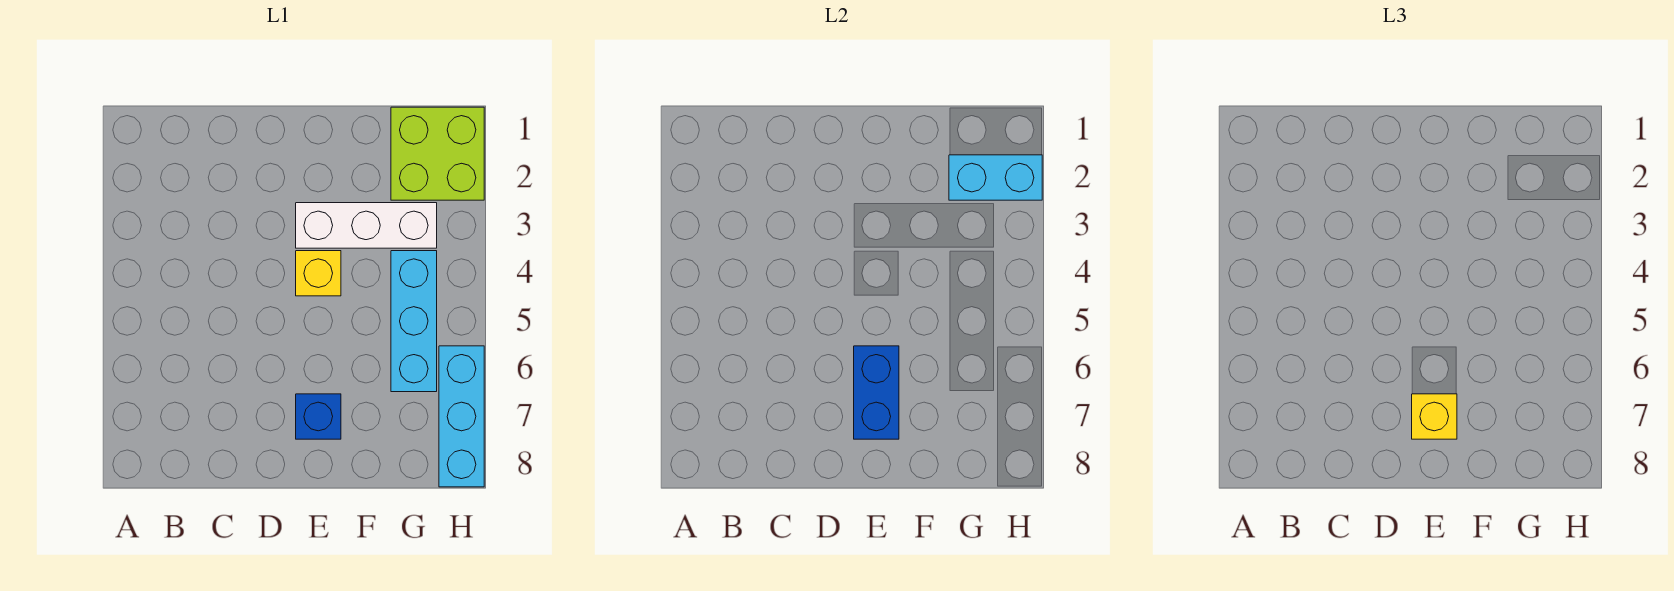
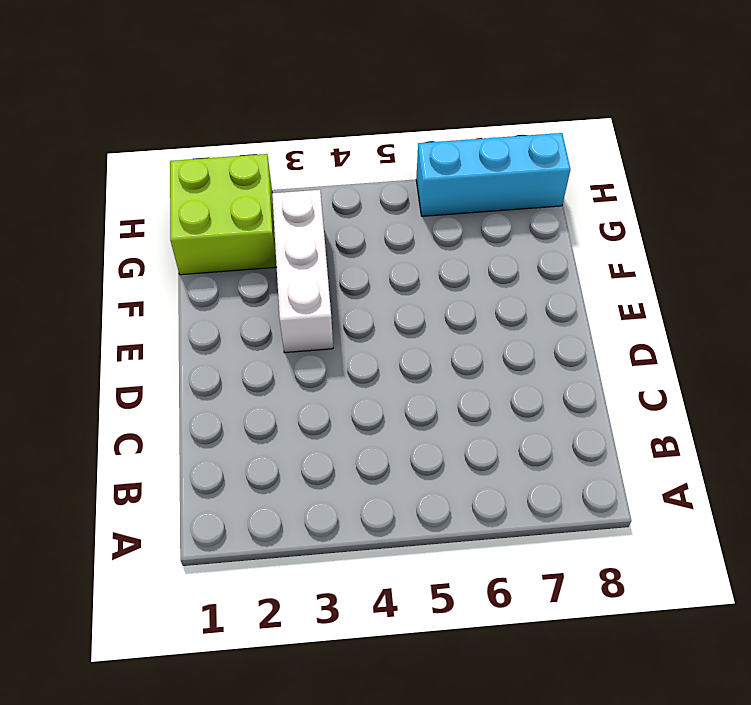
none -> yellow brick E4 level 1
none -> blue brick E7 level 1

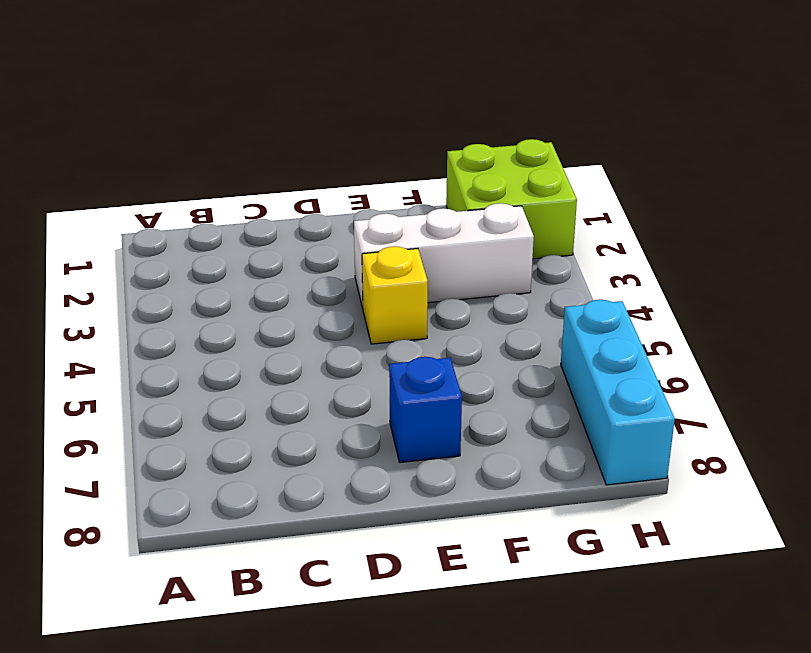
none -> cyan brick G4:G6 level 1
none -> blue brick E6:E7 level 2

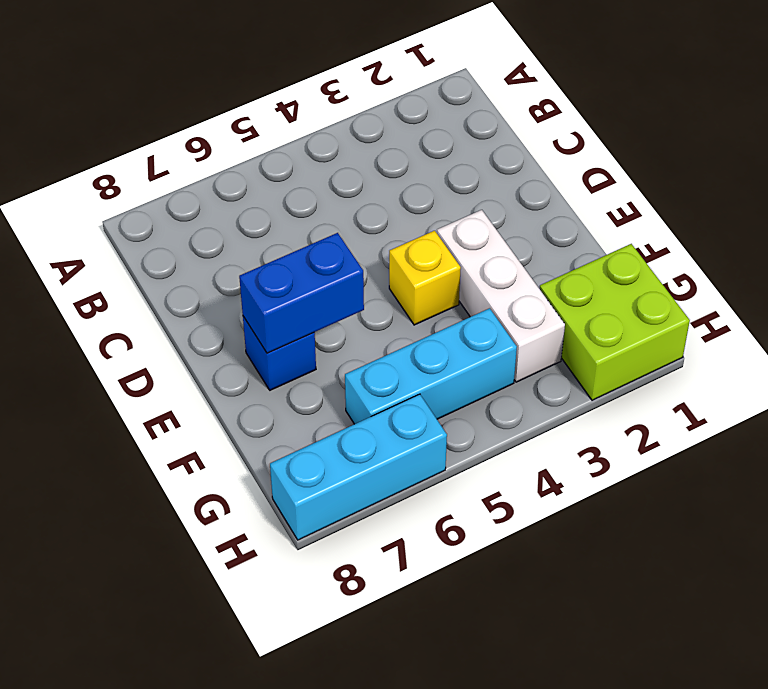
none -> cyan brick G2:H2 level 2
none -> yellow brick E7 level 3

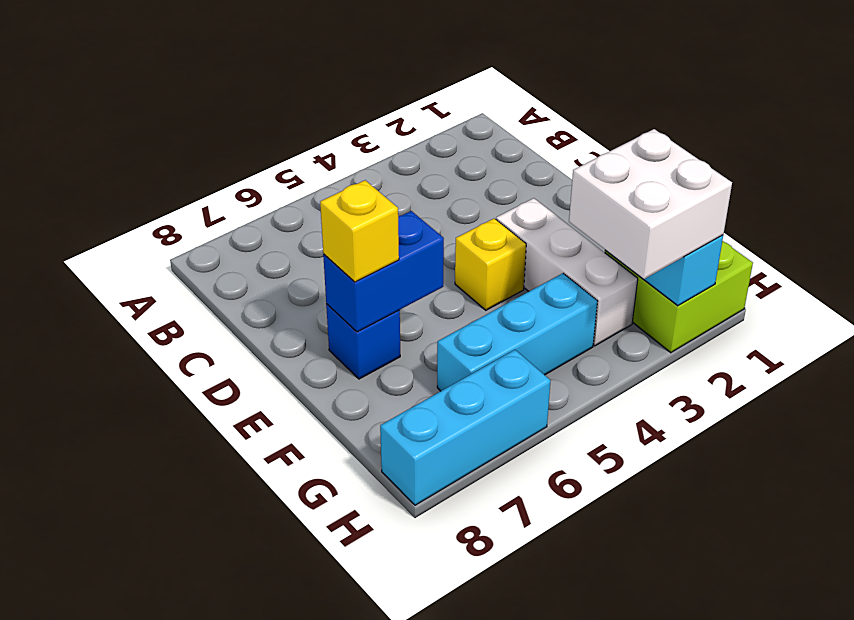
white brick G2:H3 level 3 -> none

